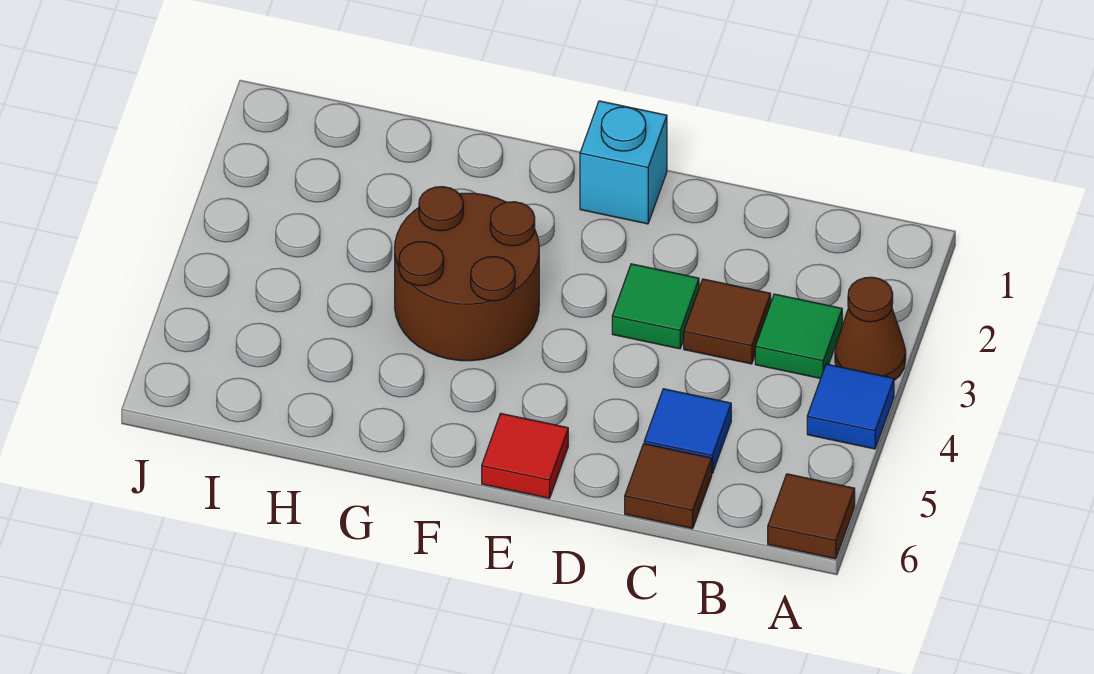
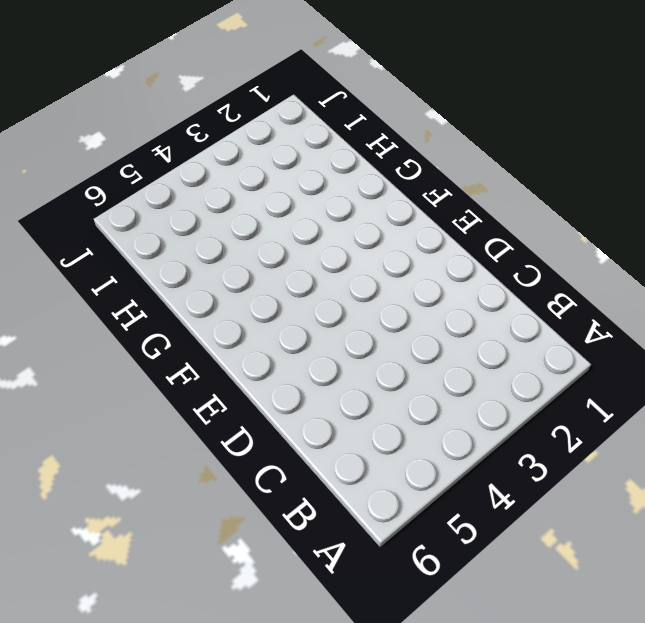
none -> brown cone A3 level 1
none -> blue tile A4 level 1

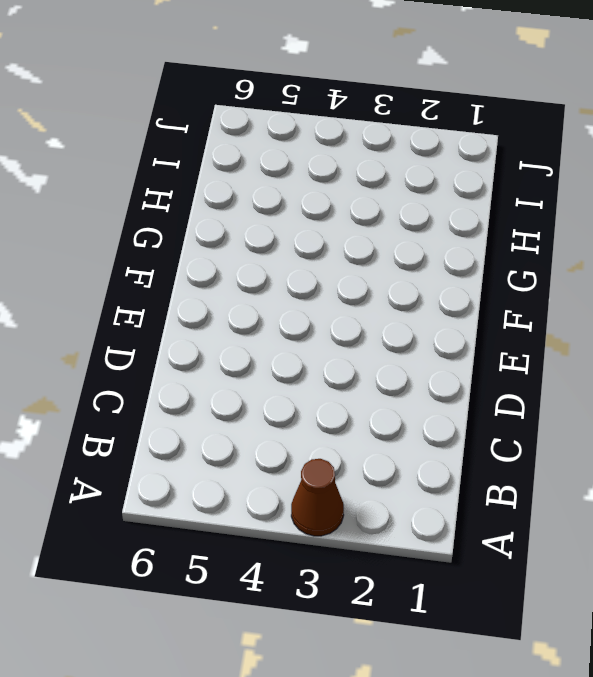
none -> blue tile A4 level 1
none -> brown tile A6 level 1

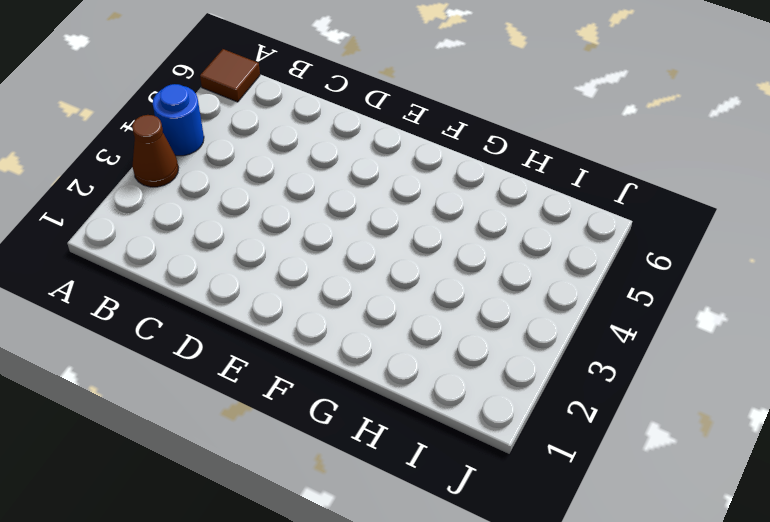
blue round brick A4 level 1 -> blue tile A4 level 1
none -> green tile B3 level 1
none -> brown tile C3 level 1

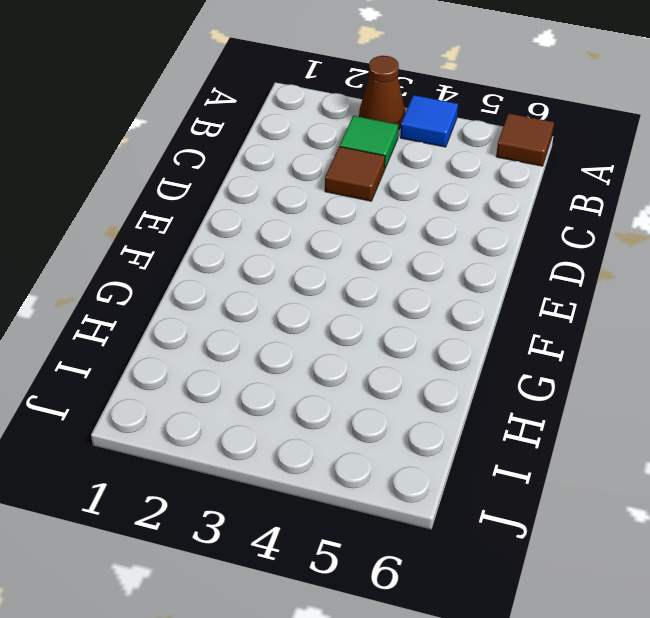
none -> blue tile C5 level 1
none -> brown tile C6 level 1

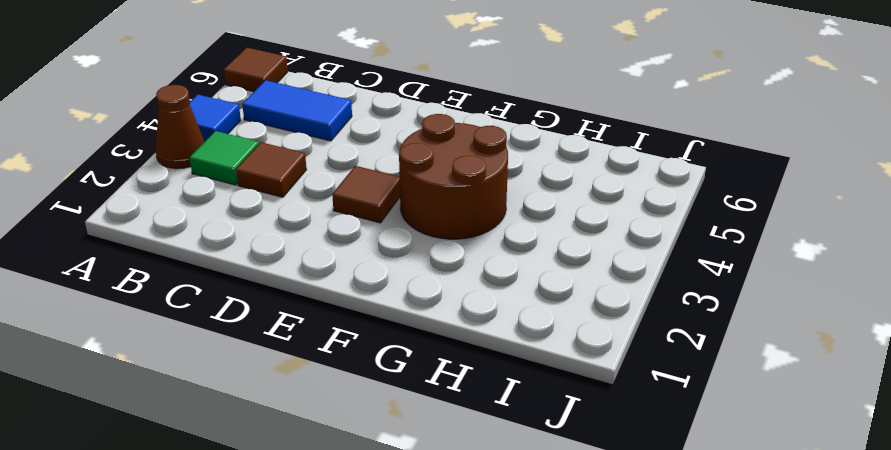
blue tile B5:C5 level 1 -> blue tile C5 level 1
brown tile E3 level 1 -> brown tile C6 level 1
none -> green tile D3 level 1
none -> cyan brick E1 level 1

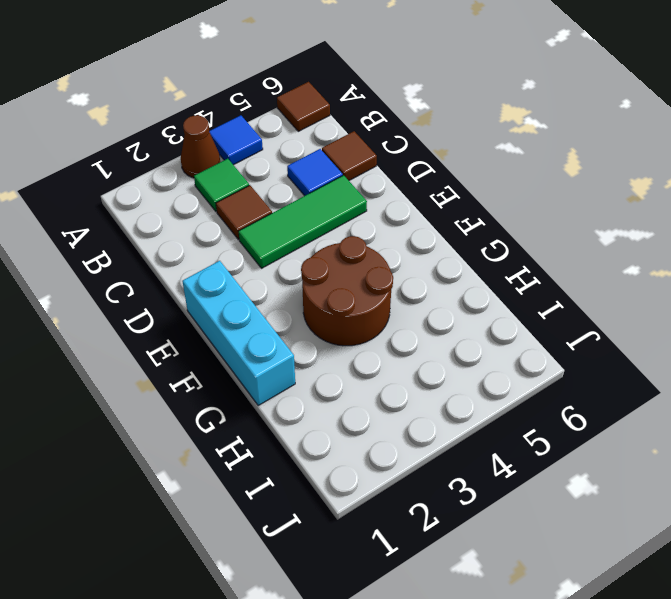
green tile D3:D5 level 1 -> green tile D3 level 1
cyan brick E1:G1 level 1 -> cyan brick E1 level 1
none -> red tile E6 level 1

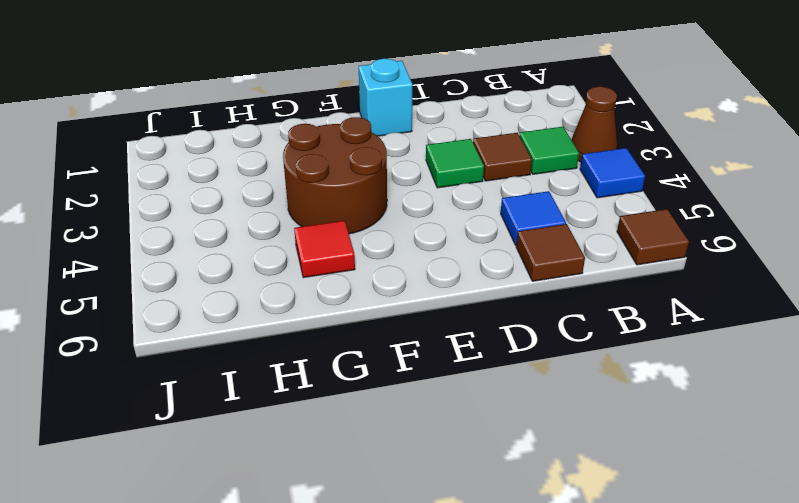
red tile G5 level 1 -> red tile E6 level 1

